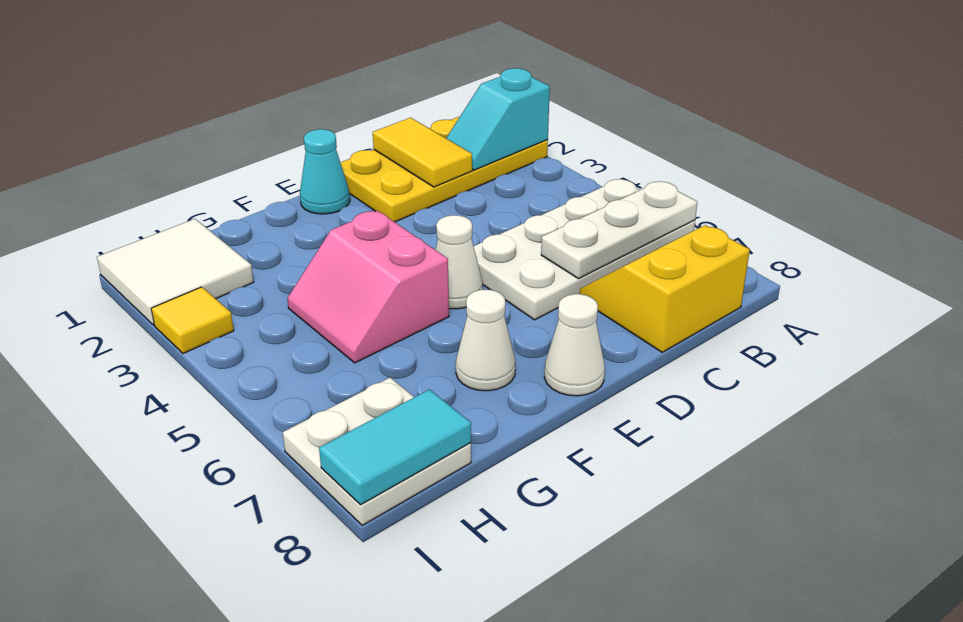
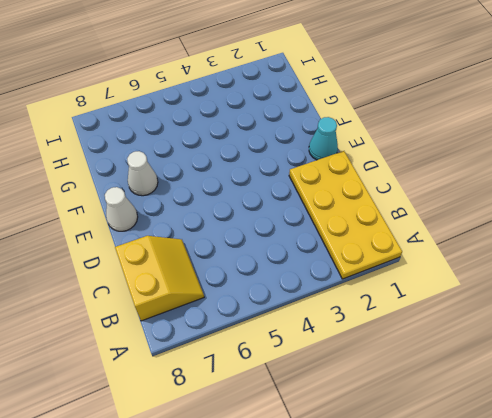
none -> white plate A5:D6 level 1
none -> white cone E5 level 1
none -> pink slope F4:G5 level 1 top F

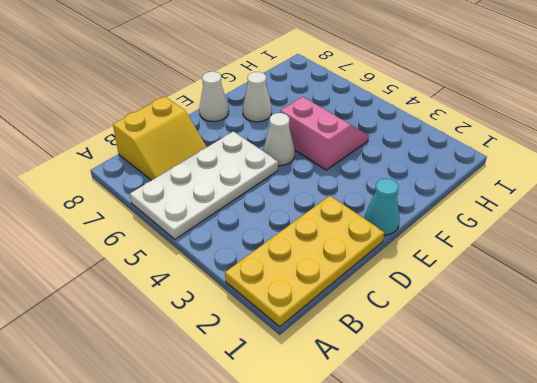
none -> white tile H1:I2 level 1
none -> white plate H7:I8 level 1
none -> yellow tile I3 level 1

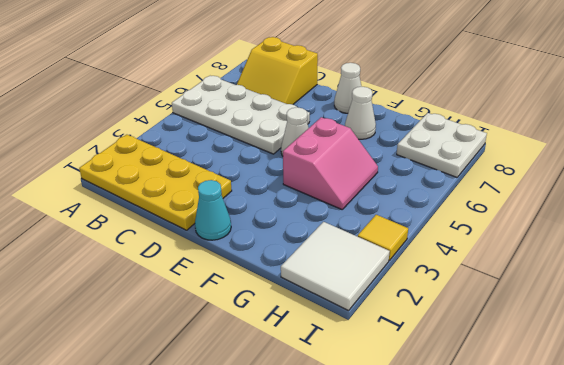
none -> cyan slope A2:B2 level 2 top A
none -> white plate A6:C6 level 2
none -> yellow tile C1:C2 level 2

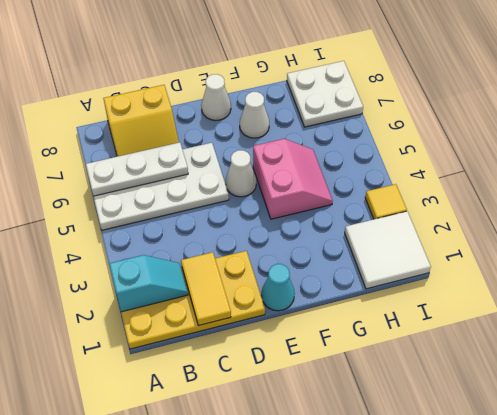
none -> cyan tile H8:I8 level 2

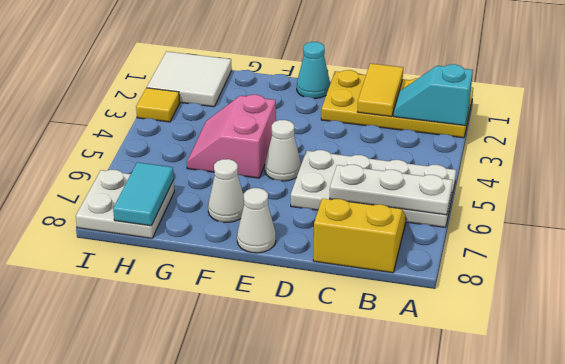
cyan tile H7:H8 level 2 -> cyan tile H8:I8 level 2

